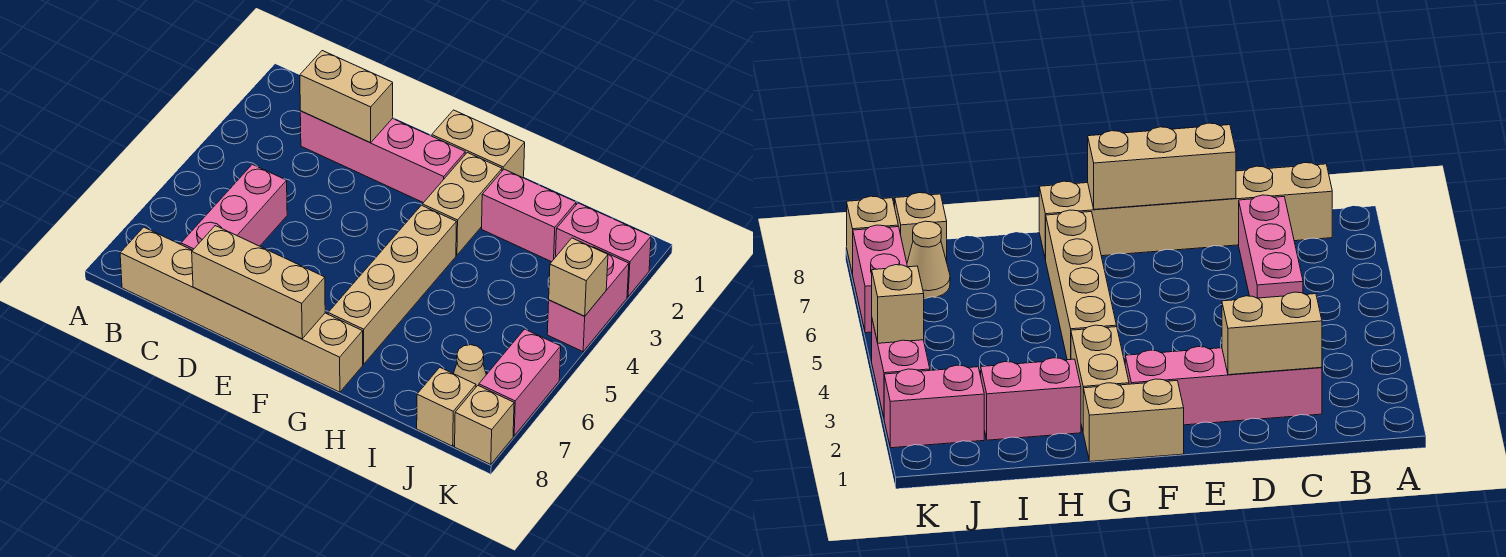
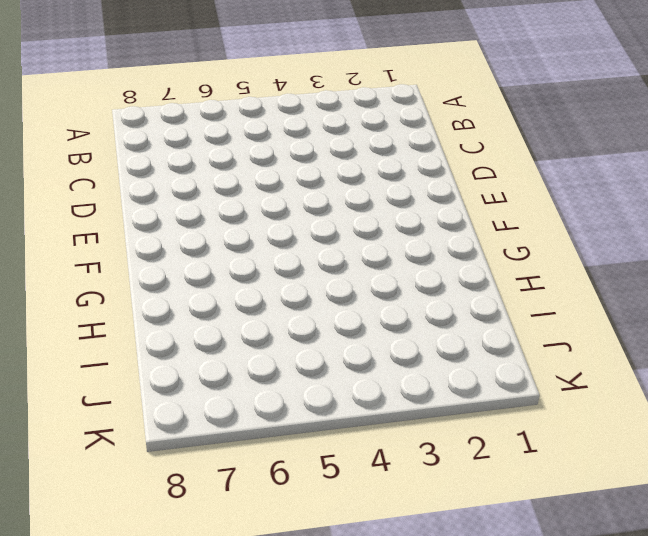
none -> tan brick B8:G8 level 1
none -> pink brick C2:F2 level 1
none -> pink brick C5:C7 level 1

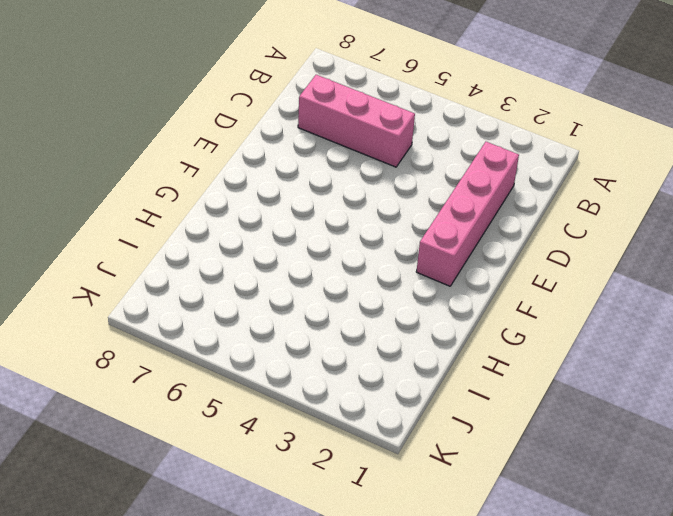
none -> tan brick B8:G8 level 1
none -> tan brick F1:G1 level 1
none -> tan brick G2:G3 level 1

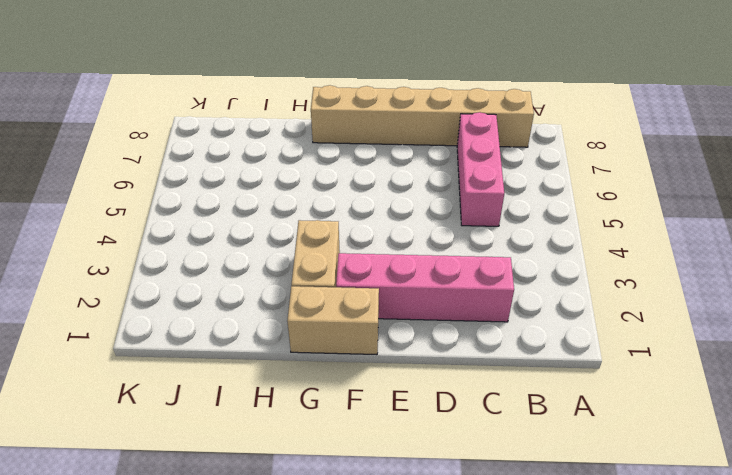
none -> tan brick G4:G7 level 1
none -> pink brick H2:I2 level 1
none -> pink brick J2:K2 level 1

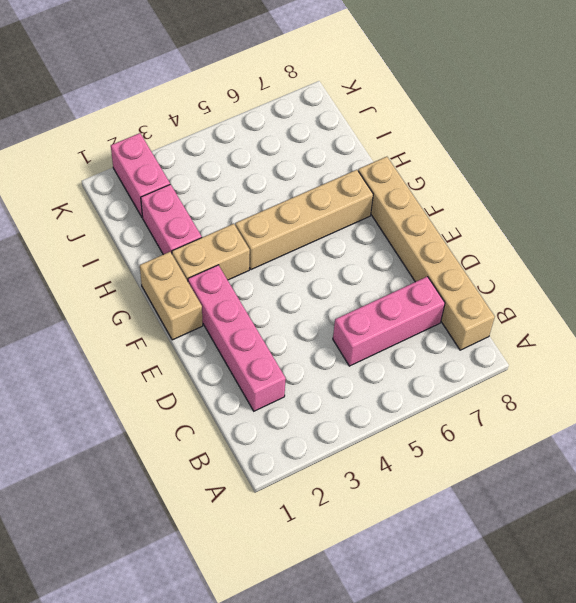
none -> tan cone J7 level 1
none -> tan brick J8 level 1
none -> pink brick K3:K4 level 1

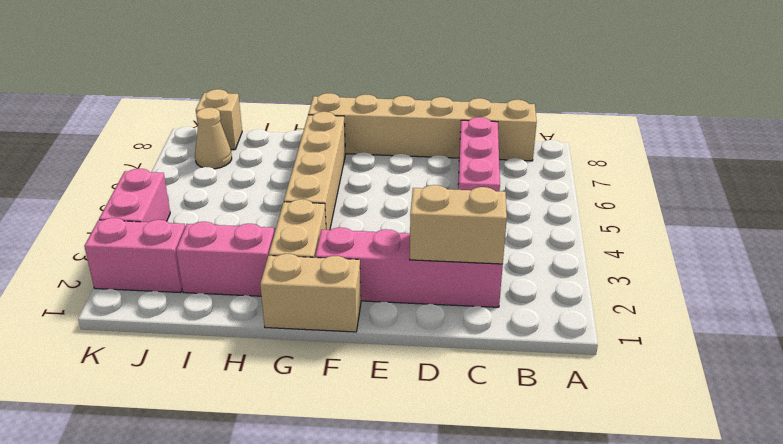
none -> pink brick K6:K7 level 1
none -> tan brick K8 level 1
none -> tan brick D8:F8 level 2

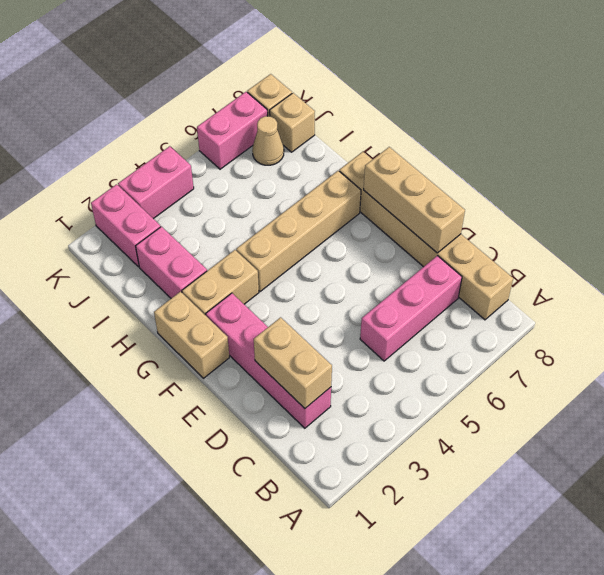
none -> tan brick K4 level 2

